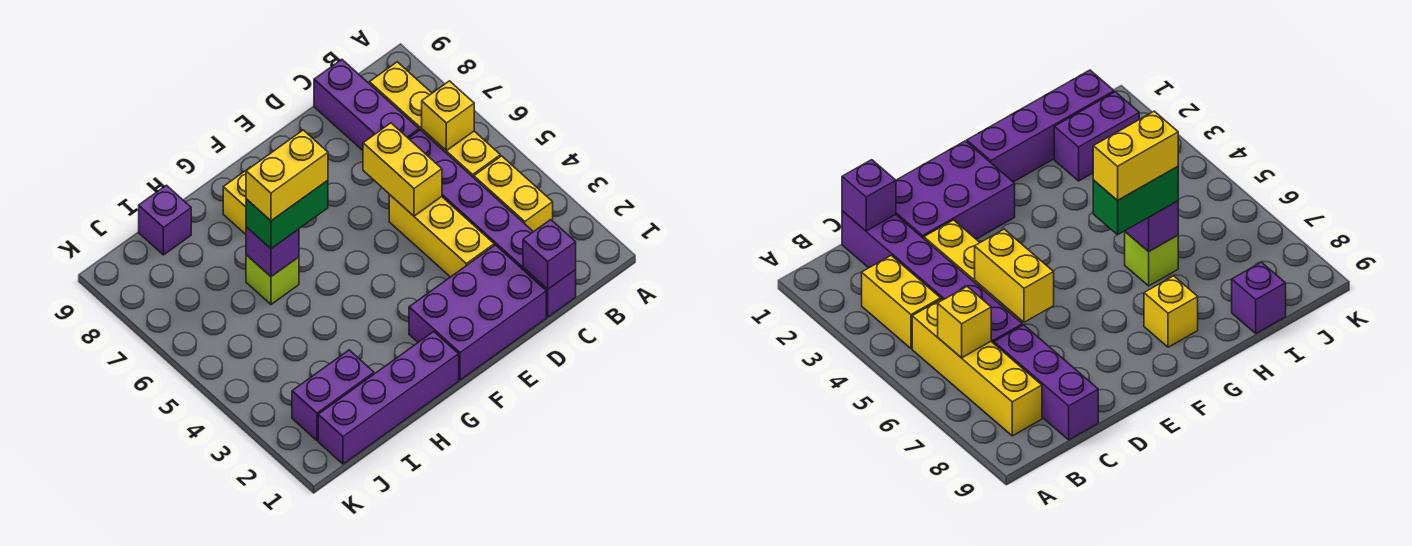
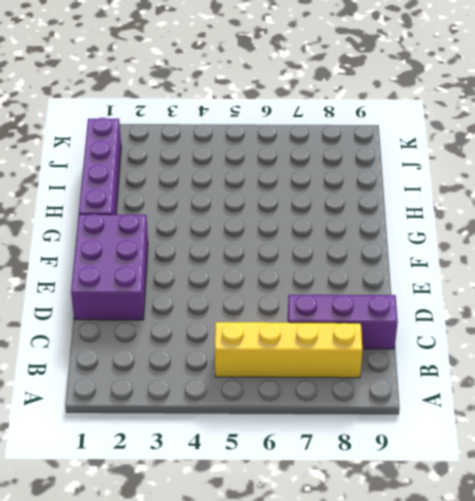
none -> yellow brick B3:B4 level 1
none -> purple brick C1:C6 level 1
none -> yellow brick D3:D5 level 1

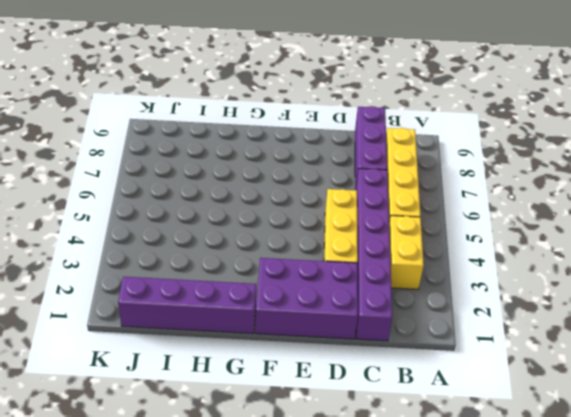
none -> yellow brick G8 level 1
none -> lime brick H6 level 1
none -> purple brick I2:J2 level 1

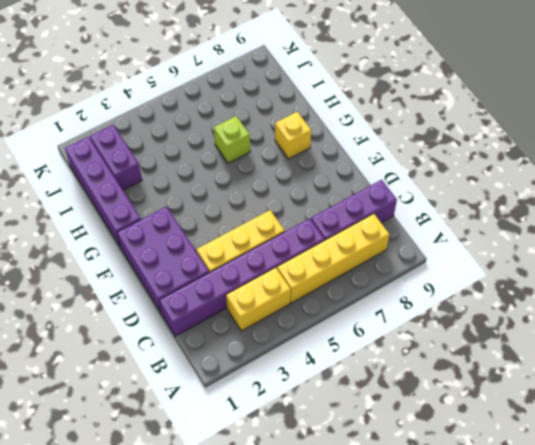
none -> purple brick I9 level 1
none -> yellow brick B6 level 2
none -> purple brick C1 level 2

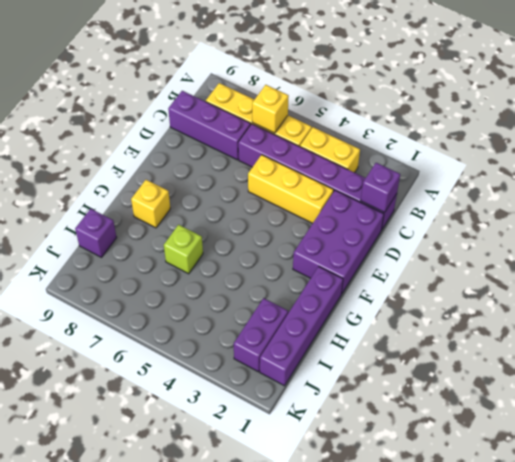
none -> yellow brick D5:D6 level 2
none -> purple brick H6 level 2
none -> green brick G6:H6 level 3

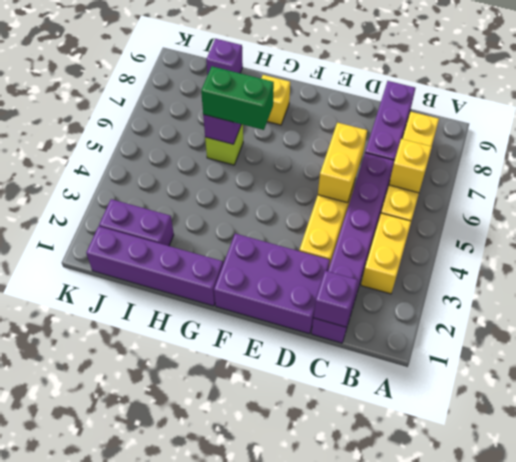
none -> yellow brick G6:H6 level 4

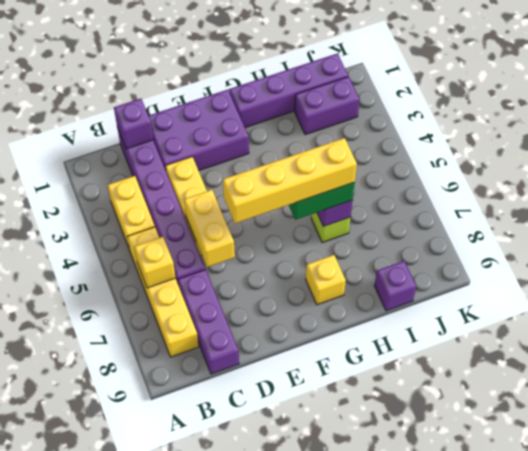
yellow brick E6:H6 level 4 -> yellow brick G6:H6 level 4

